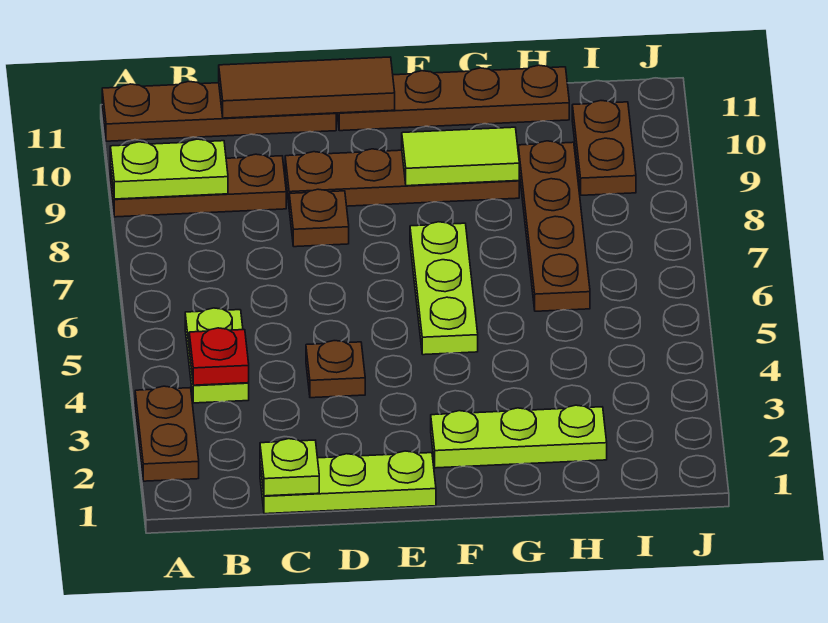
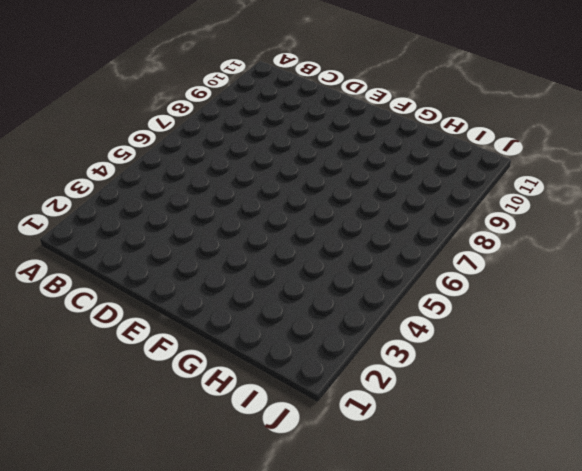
none -> brown plate A2:A3 level 1
none -> brown plate A9:C9 level 1
none -> brown plate A11:D11 level 1

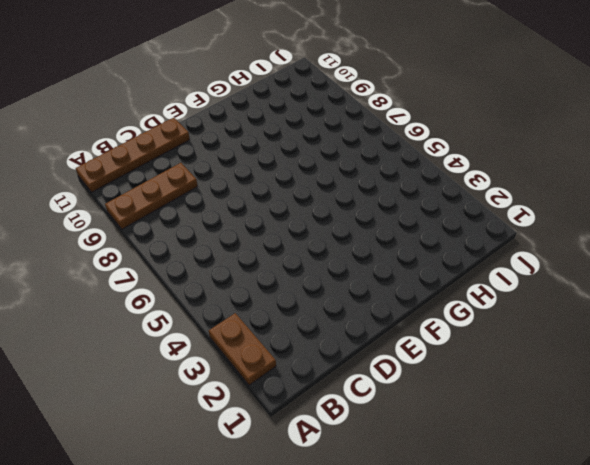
none -> lime plate B4:B5 level 1
none -> lime plate C1:E1 level 1
none -> brown plate D4 level 1

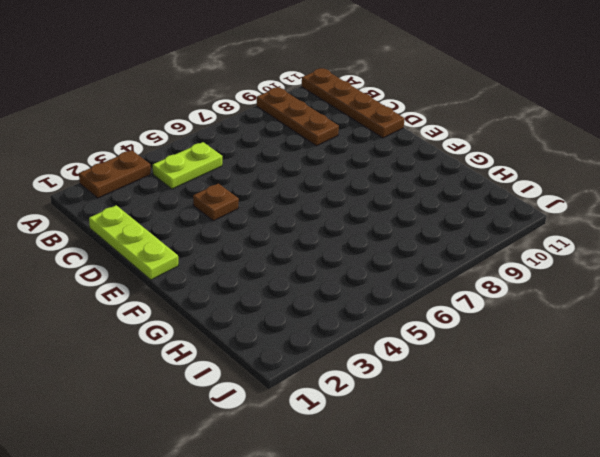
none -> brown plate D8 level 1
none -> brown plate D9:G9 level 1
none -> brown plate E11:H11 level 1

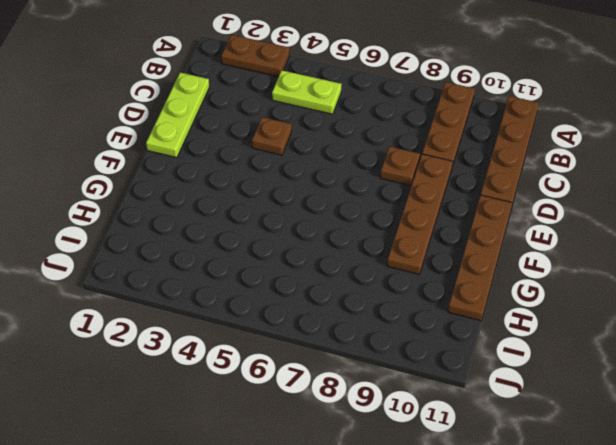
none -> lime plate F2:H2 level 1
none -> lime plate F5:F7 level 1
none -> brown plate H6:H9 level 1

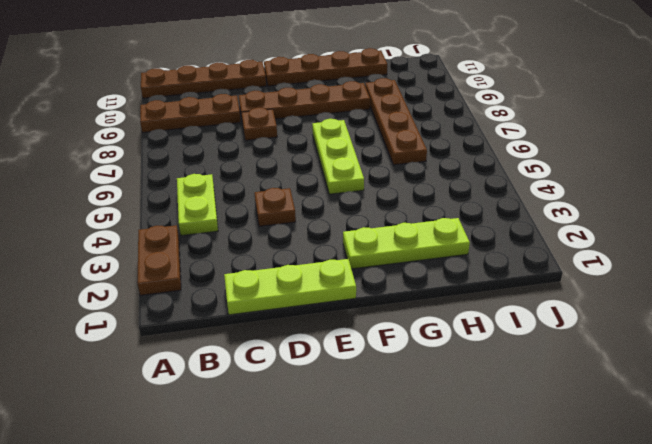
none -> brown plate I9:I10 level 1
none -> lime plate A9:B9 level 2
none -> red plate B4 level 2

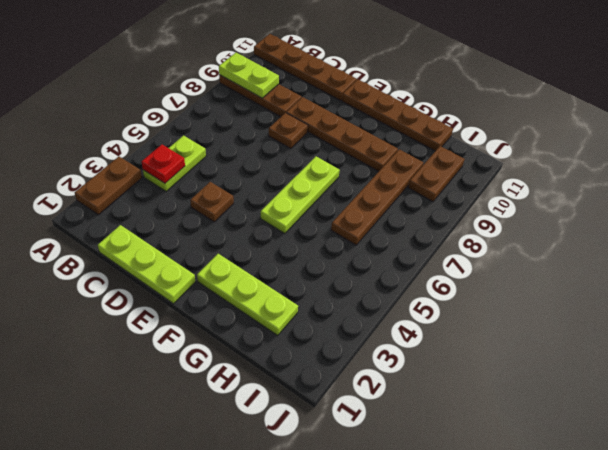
none -> lime plate C1 level 2
none -> brown tile C11:E11 level 2
none -> lime tile F9:G9 level 2

